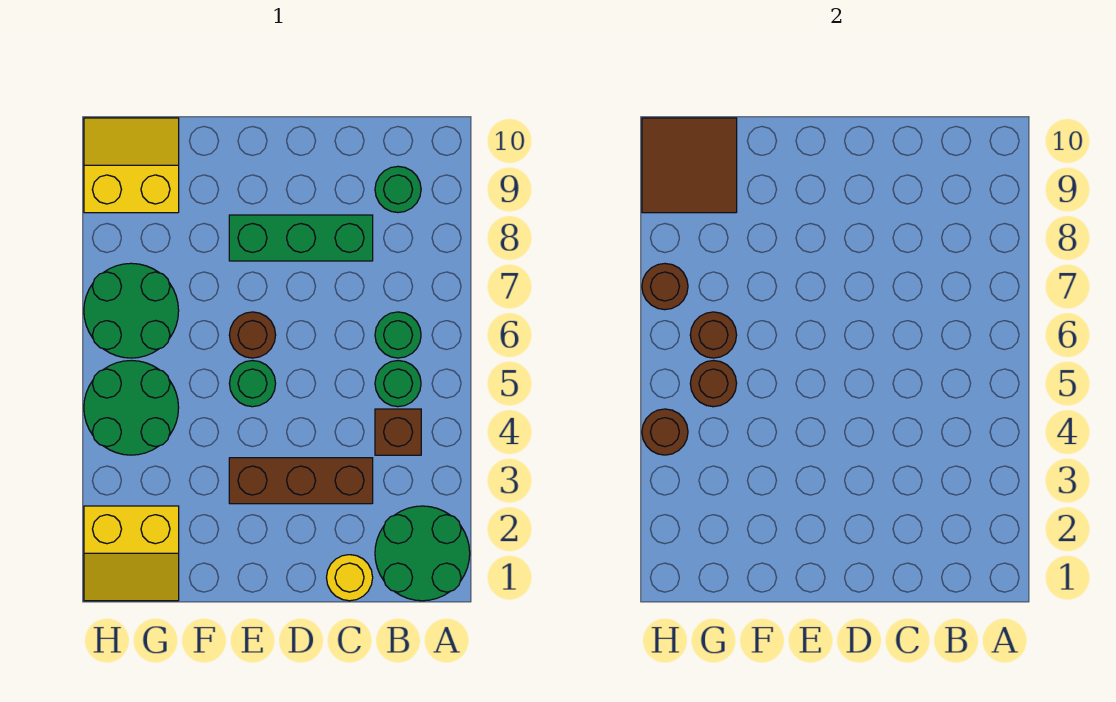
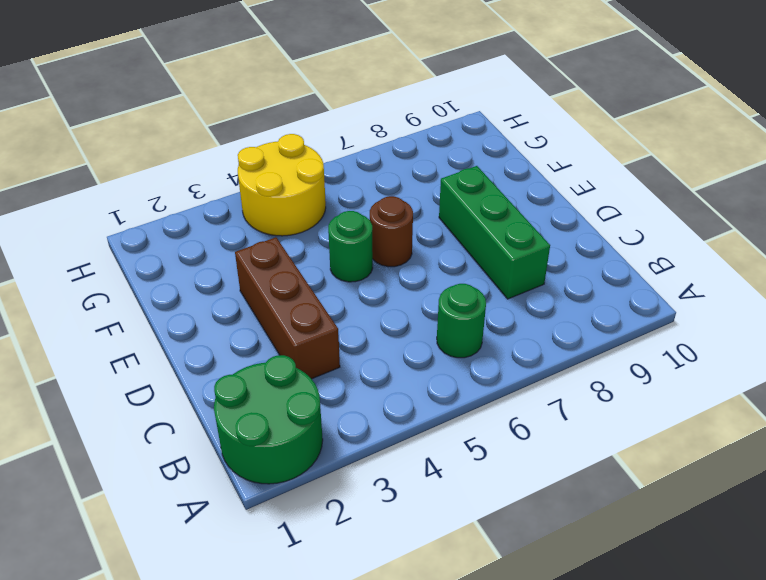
yellow round brick G4:H5 level 1 -> green round brick G4:H5 level 1
none -> brown brick B4 level 1
none -> green round brick B5 level 1
none -> green round brick B9 level 1

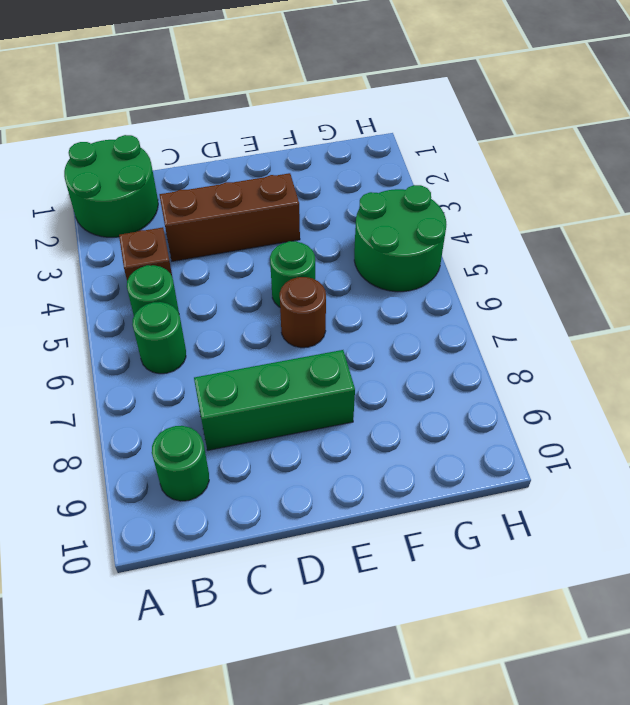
none -> yellow round brick C1 level 1
none -> yellow slope G1:H2 level 1 top 2
none -> green round brick G6:H7 level 1

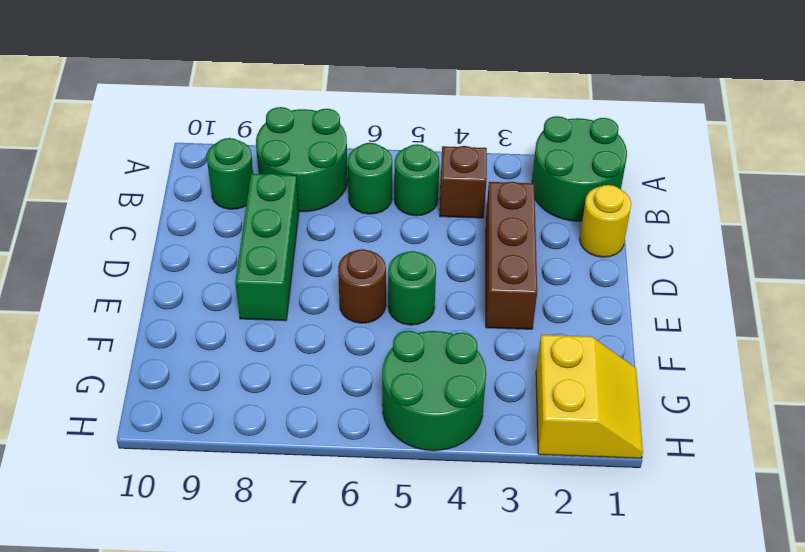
green round brick A7:B8 level 1 -> green round brick G6:H7 level 1
none -> yellow slope G9:H10 level 1 top 9
none -> brown round brick G5 level 2
none -> brown round brick G6 level 2

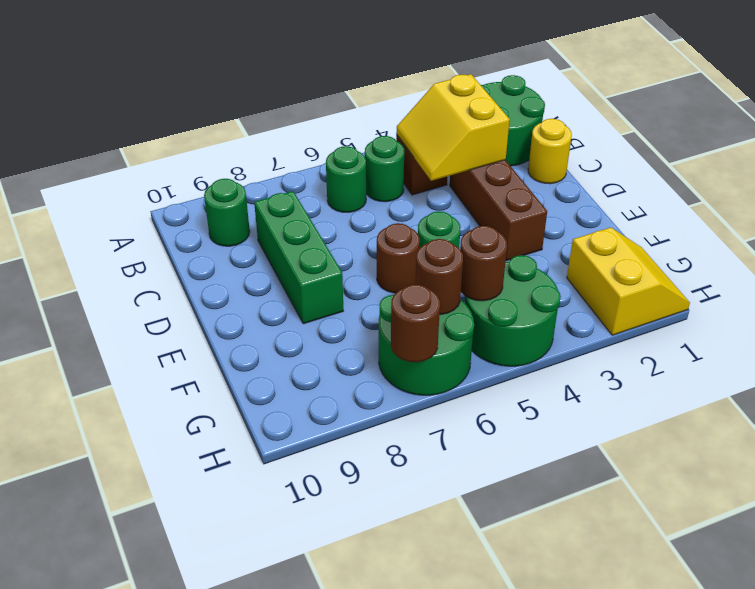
yellow slope B3:C4 level 2 top 3 -> yellow slope G9:H10 level 1 top 9
none -> brown tile G9:H10 level 2
none -> brown round brick H4 level 2

